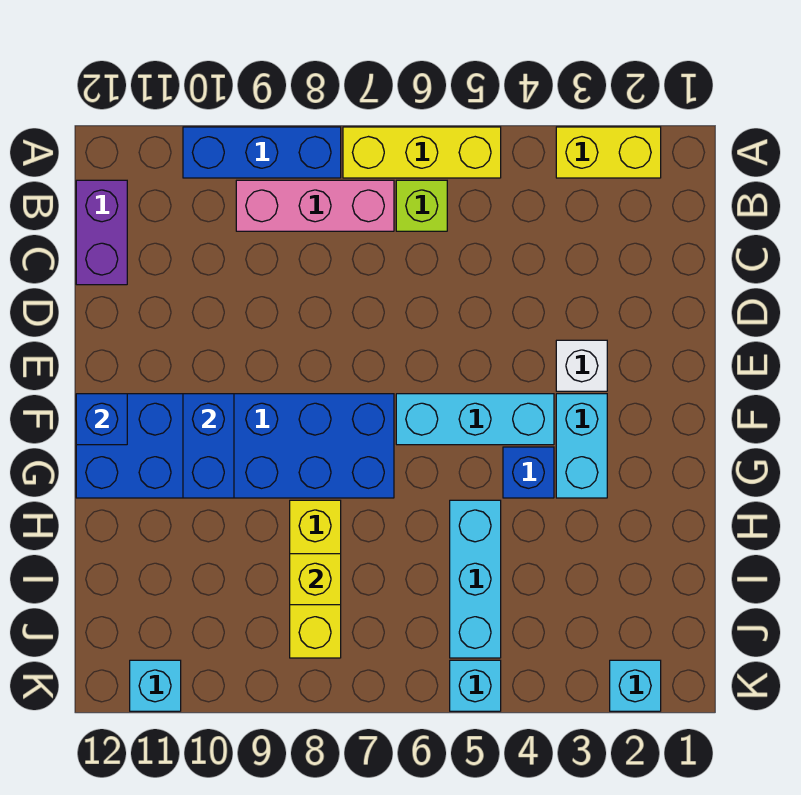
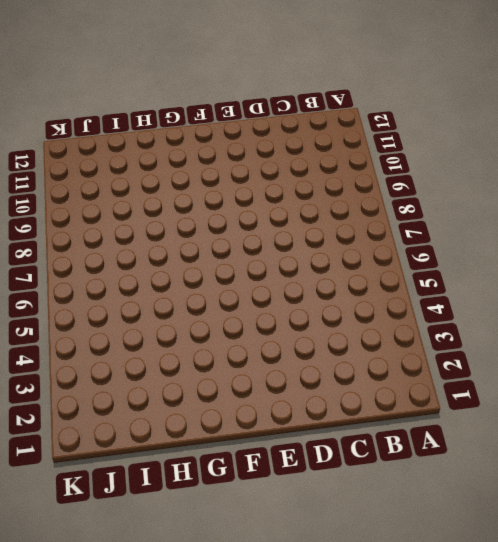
none -> yellow brick A2:A3 level 1
none -> yellow brick A5:A7 level 1
none -> blue brick A8:A10 level 1

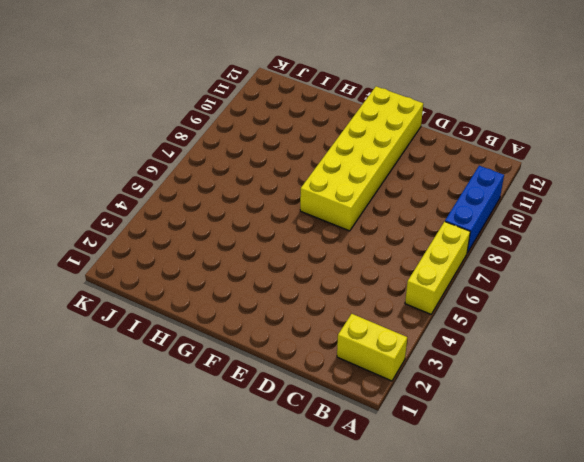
yellow brick A2:B2 level 1 -> yellow brick A2:A3 level 1
yellow brick E7:F12 level 1 -> blue brick F7:G12 level 1
none -> lime brick B6 level 1
none -> pink brick B7:B9 level 1
none -> purple brick B12:C12 level 1

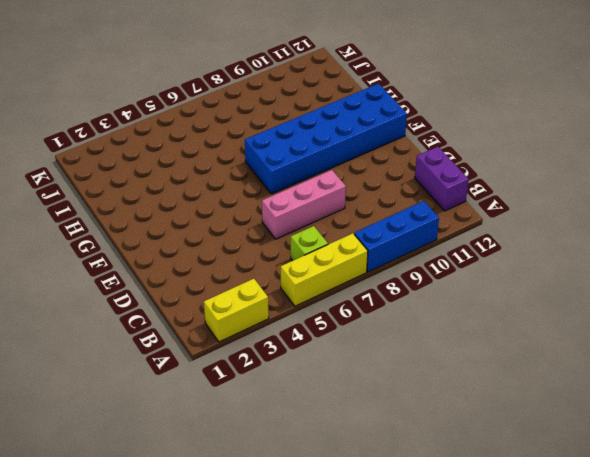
pink brick D6:D8 level 1 -> pink brick B7:B9 level 1
none -> white brick E3 level 1
none -> cyan brick F3:G3 level 1
none -> cyan brick F4:F6 level 1

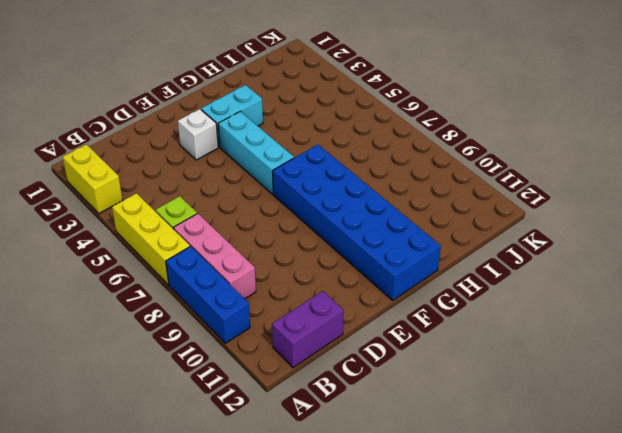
none -> blue brick G4 level 1
none -> cyan brick H5:J5 level 1
none -> yellow brick H8:J8 level 1

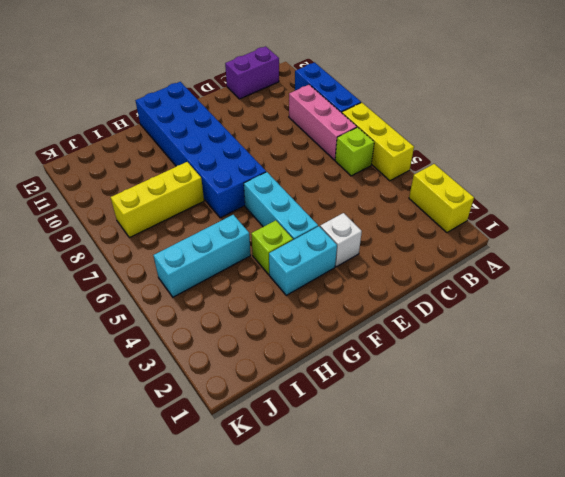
lime brick G4 level 1 -> blue brick G4 level 1
none -> cyan brick K2 level 1
none -> cyan brick K5 level 1
none -> cyan brick K11 level 1

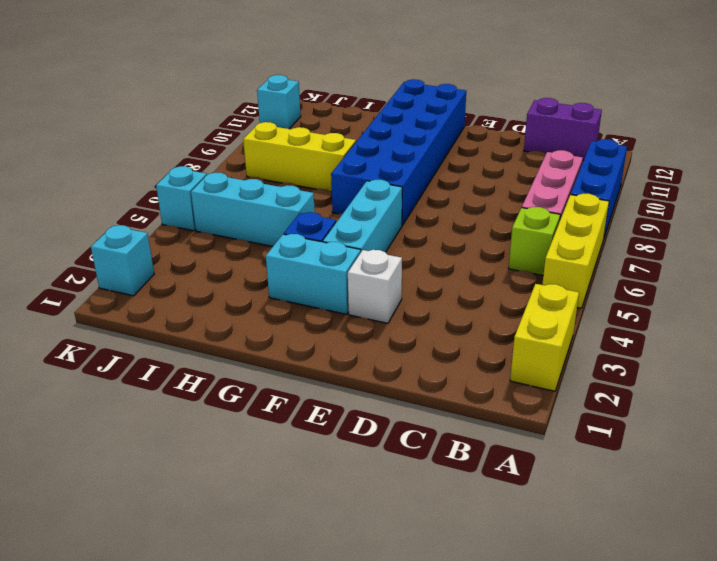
none -> blue brick F10:G10 level 2
none -> blue brick F12 level 2
none -> yellow brick I8 level 2

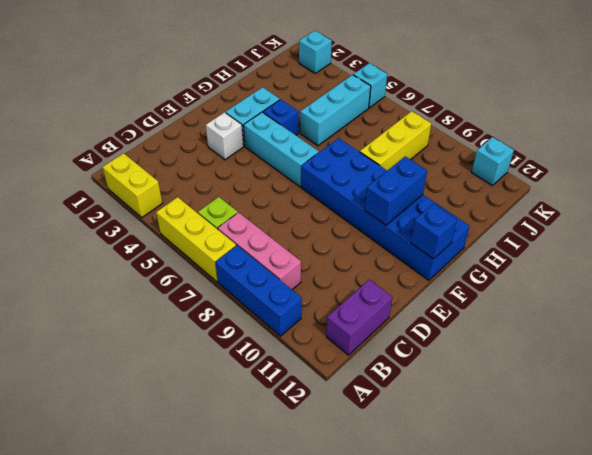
none -> yellow brick I8 level 2

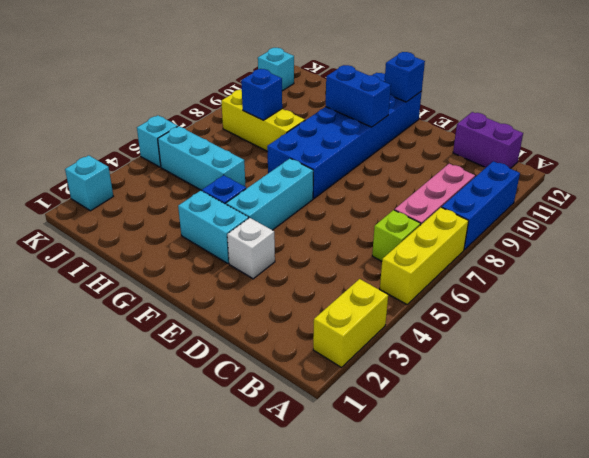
blue brick I8 level 2 -> yellow brick I8 level 2

